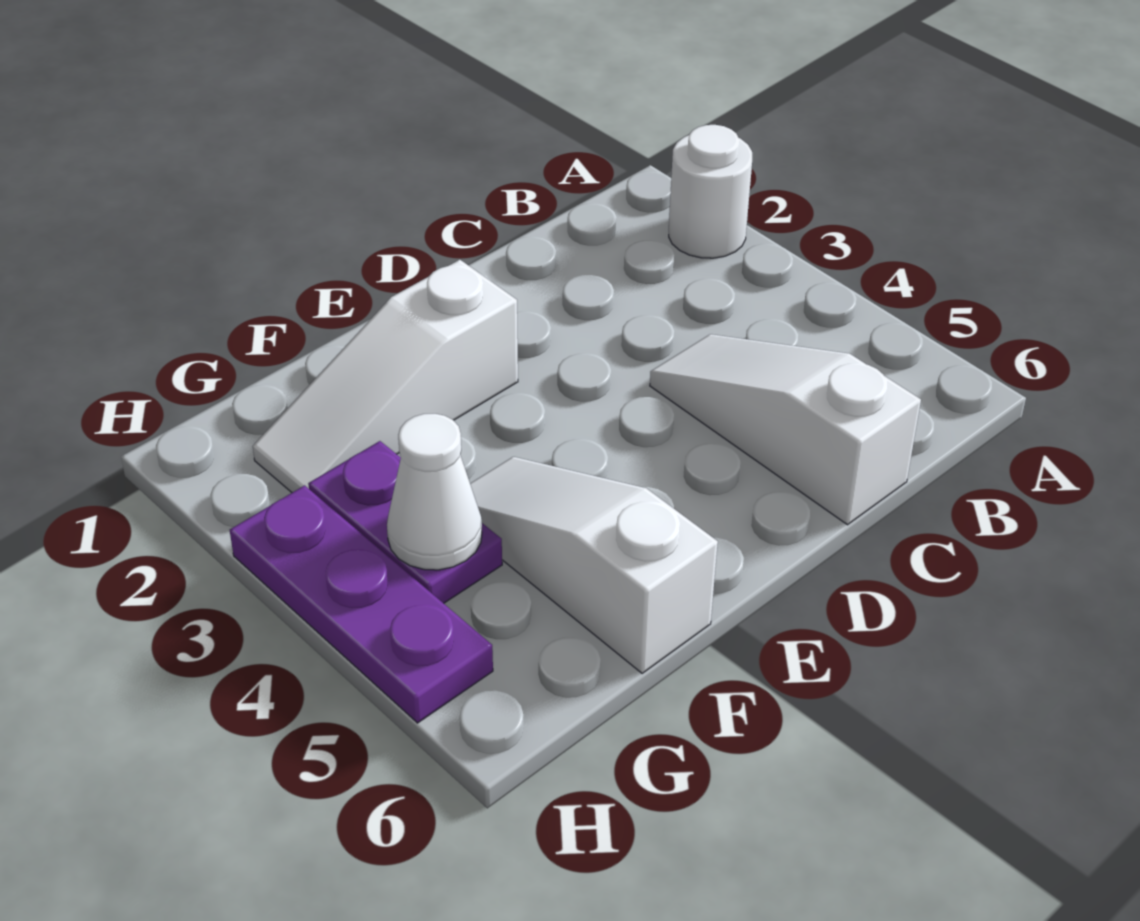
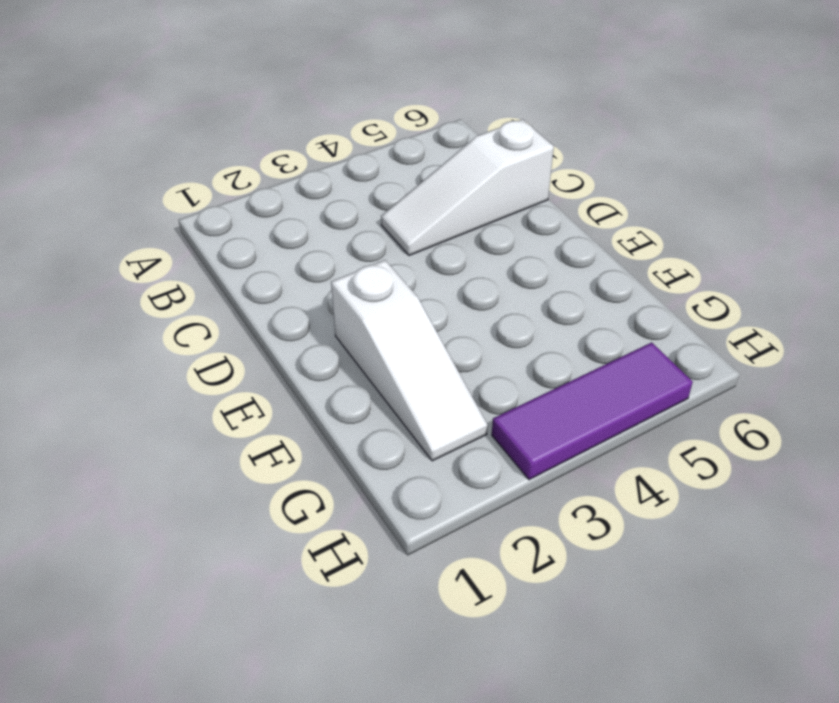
purple tile H3:H5 level 1 -> purple plate H3:H5 level 1
none -> white round brick A2 level 1
none -> white slope F4:F6 level 1 top 6

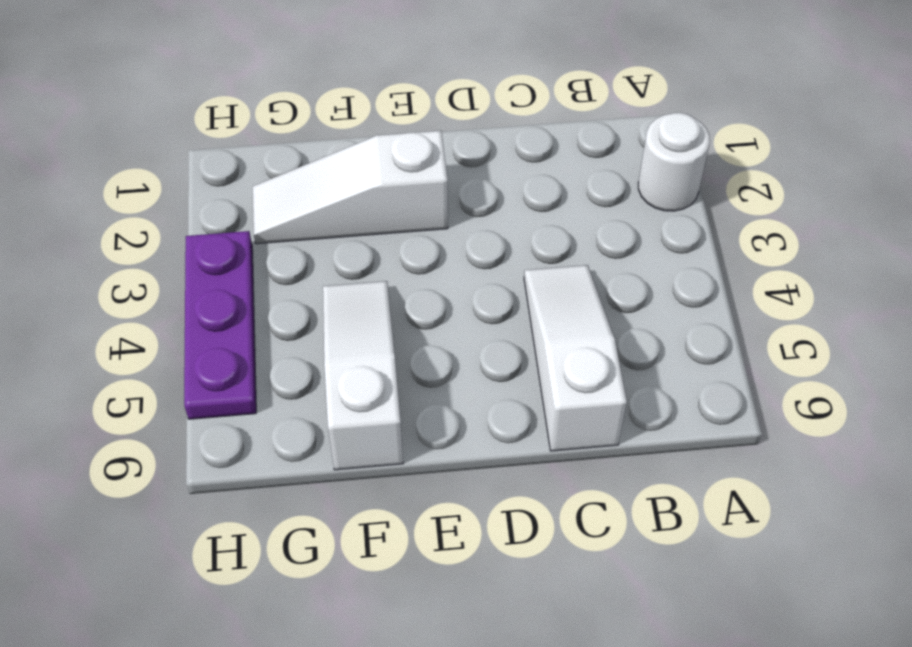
none -> purple plate G3:G4 level 1
none -> white cone G4 level 2

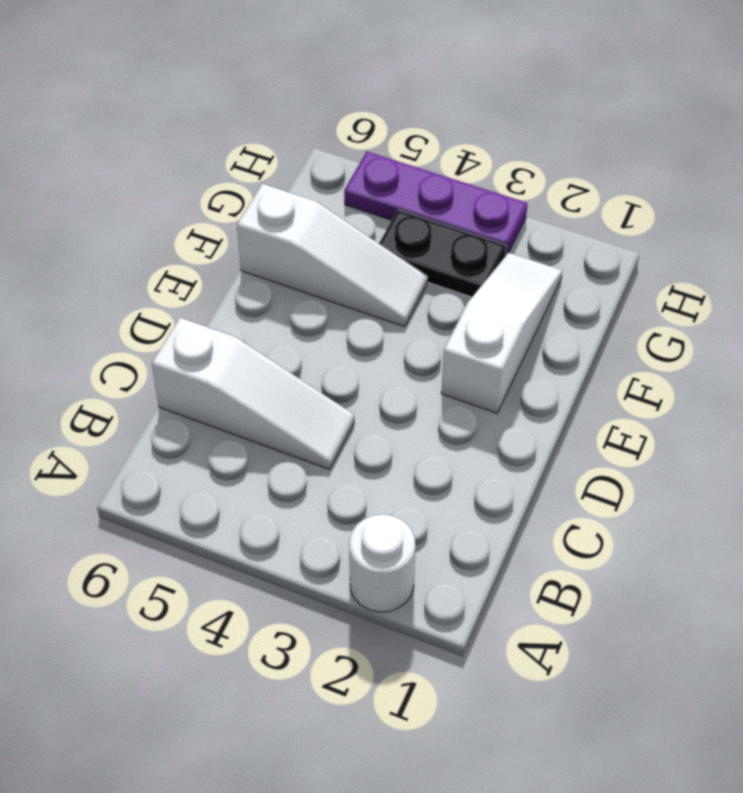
black plate G3:G4 level 1 -> purple plate G3:G4 level 1
none -> white cone G4 level 2

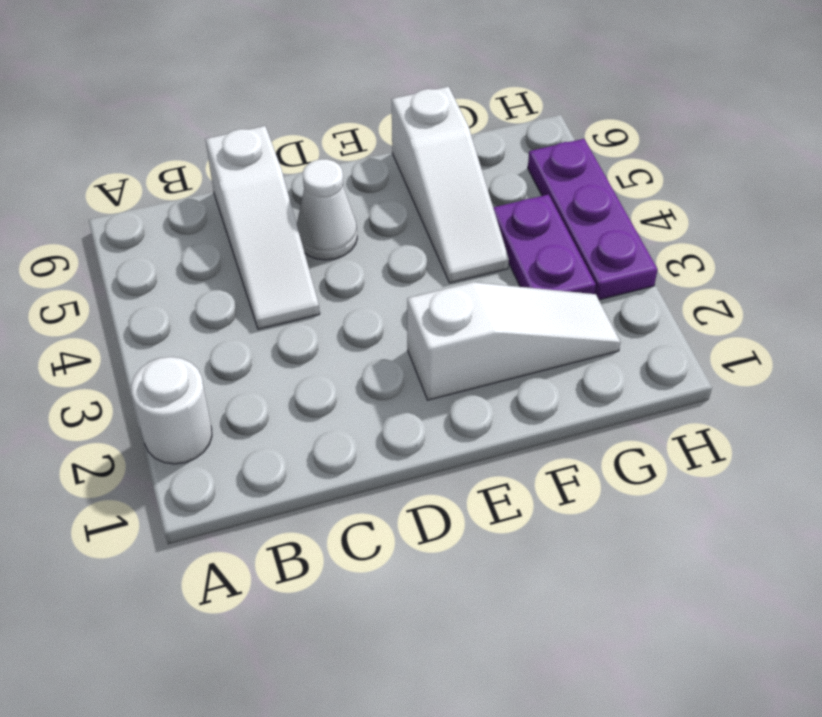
white cone D5 level 1 -> white cone G4 level 2

